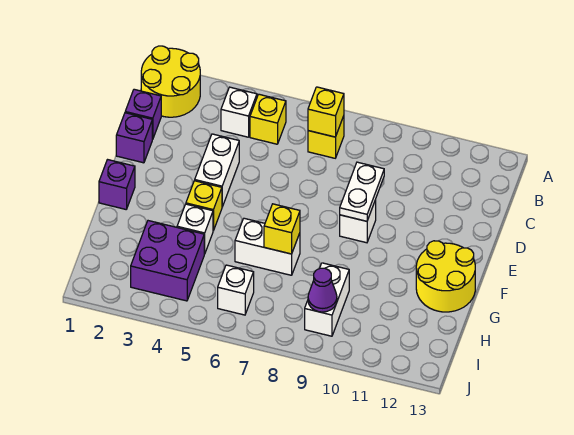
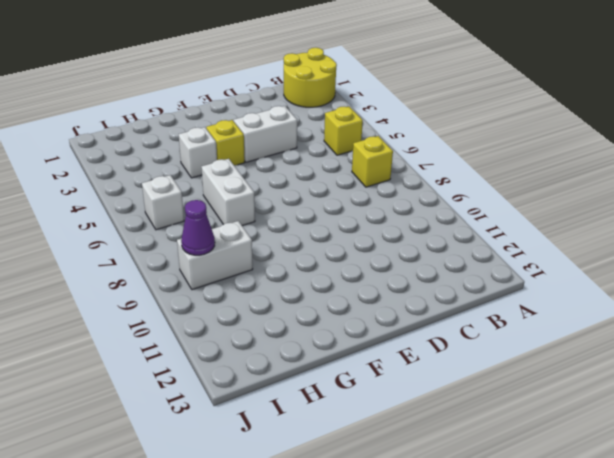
none -> white brick B4 level 1
none -> purple brick C1 level 1
none -> purple brick D1 level 1

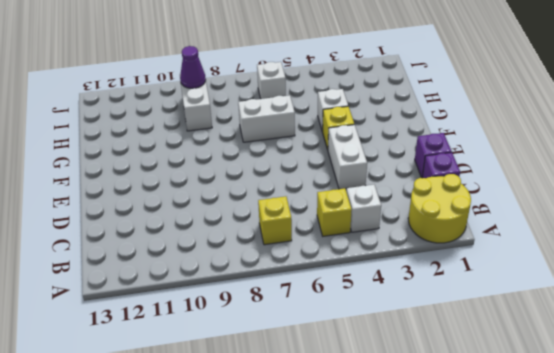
none -> white brick E9 level 1
none -> purple brick F1 level 1
none -> yellow round brick F12:G13 level 1

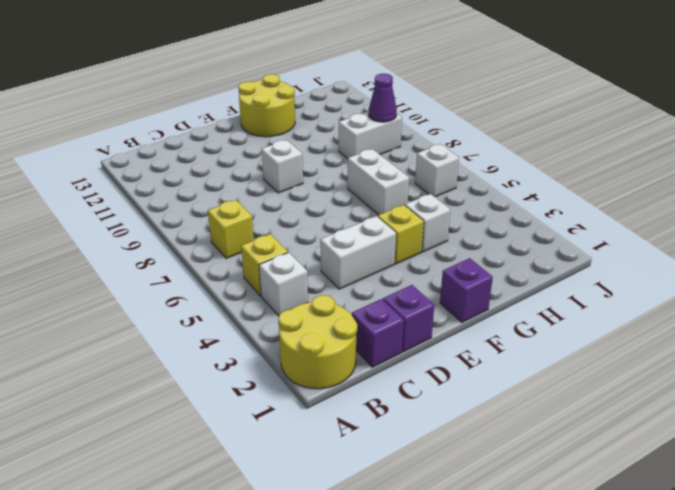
none -> purple brick H3:I4 level 1
none -> yellow brick B7 level 2
none -> white plate D9:E9 level 2

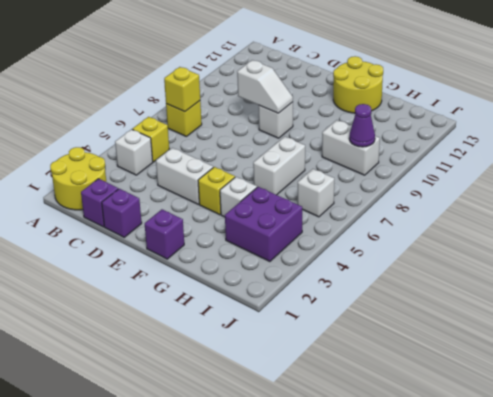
white slope D9:E9 level 2 top D -> white plate D9:E9 level 2
none -> yellow brick G7 level 2

